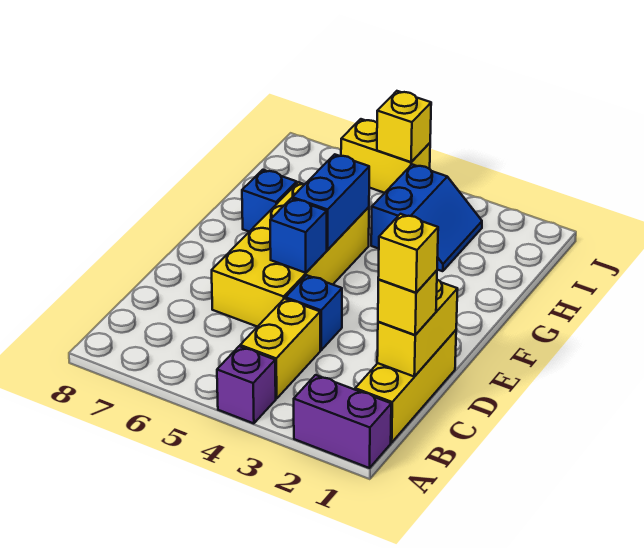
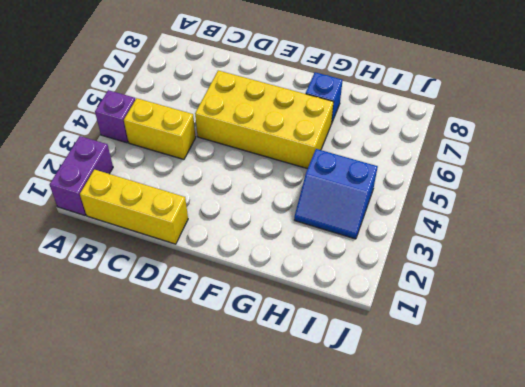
none -> blue brick D4 level 1
none -> yellow brick J5:J6 level 1
none -> yellow brick C1:D1 level 2

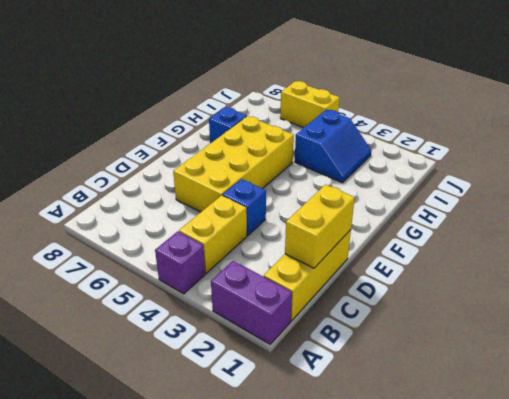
none -> blue brick E5 level 2
none -> blue brick F5:G5 level 2
none -> yellow brick J5 level 2

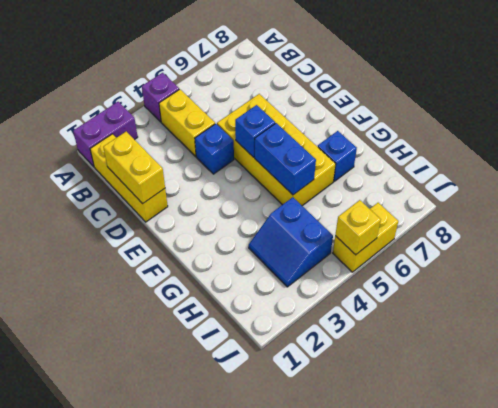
none -> yellow brick C1 level 3
none -> yellow brick C1 level 4

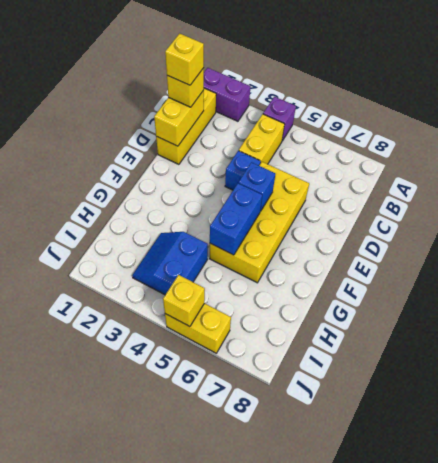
none -> blue brick G7 level 1

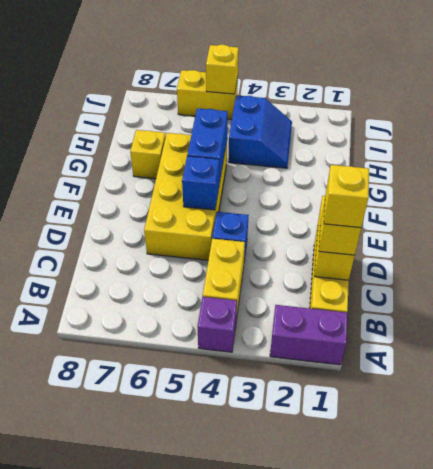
yellow brick G7 level 1 -> blue brick G7 level 1

